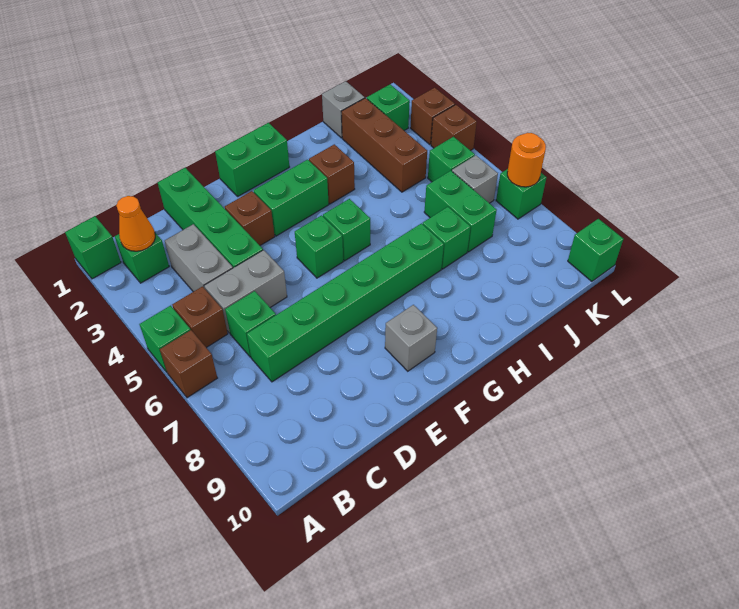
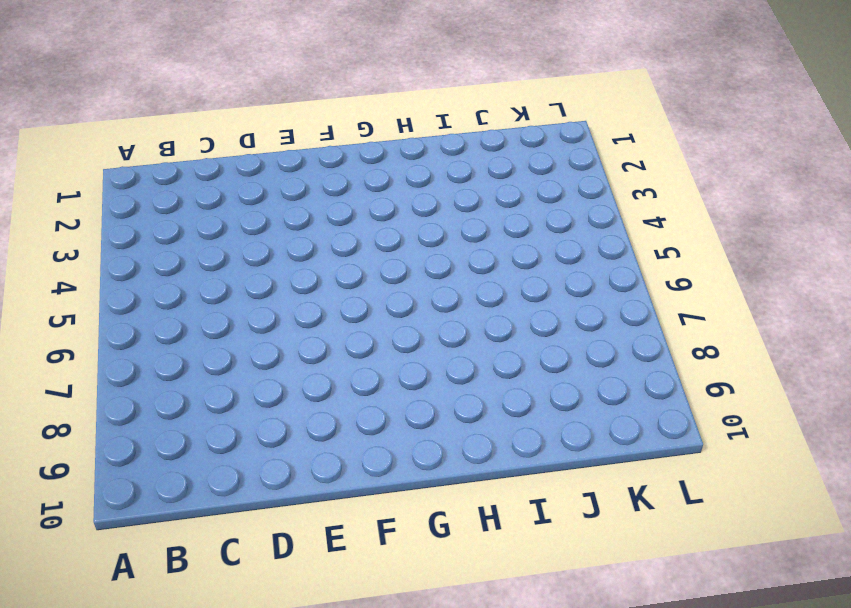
none -> green brick A1 level 1
none -> green brick A5 level 1
none -> brown brick A6 level 1
none -> green brick B2 level 1

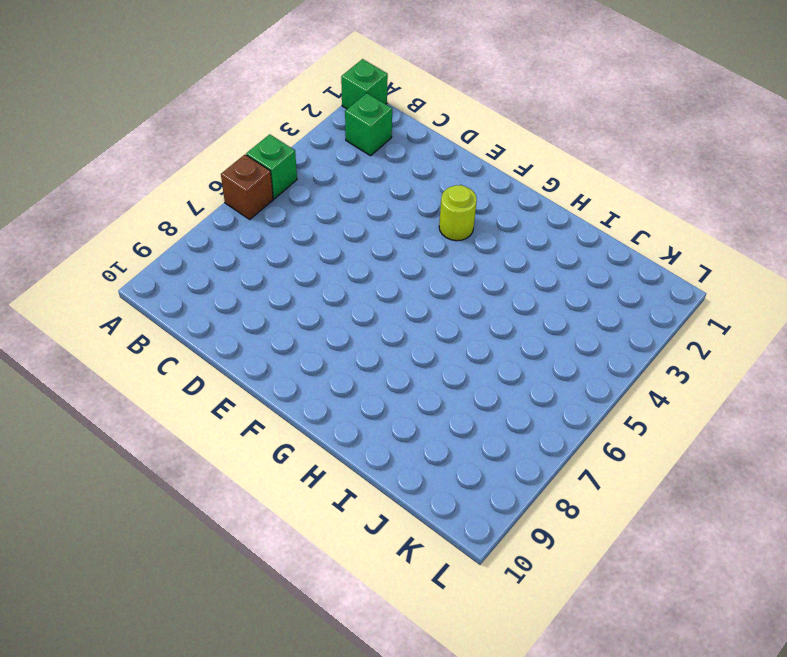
lime round brick F3 level 1 -> green brick F3:G3 level 1
none -> brown brick B5 level 1
none -> grey brick C3:C4 level 1
none -> grey brick C5:D5 level 1
none -> green brick C6 level 1

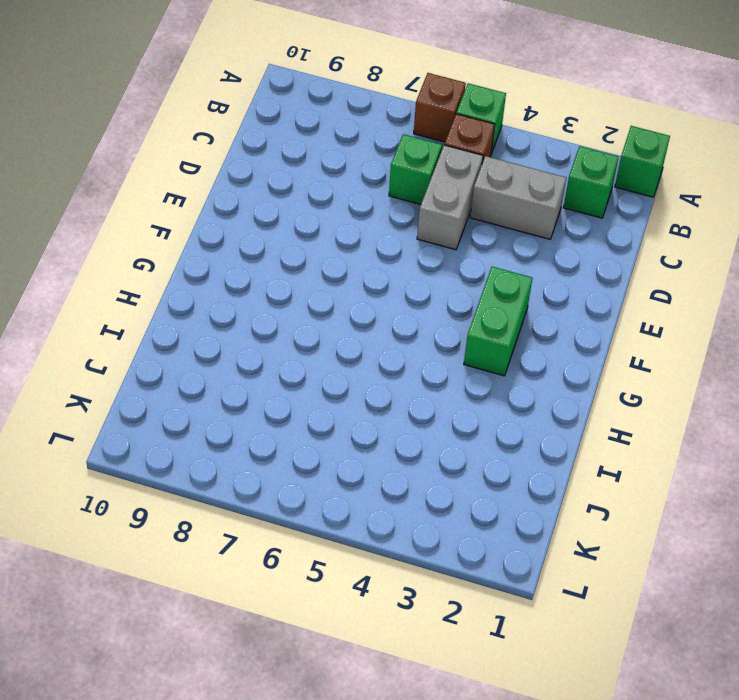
none -> green brick C7:H7 level 1
none -> green brick D1:D4 level 1
none -> brown brick E3 level 1
none -> green brick F1:G1 level 1

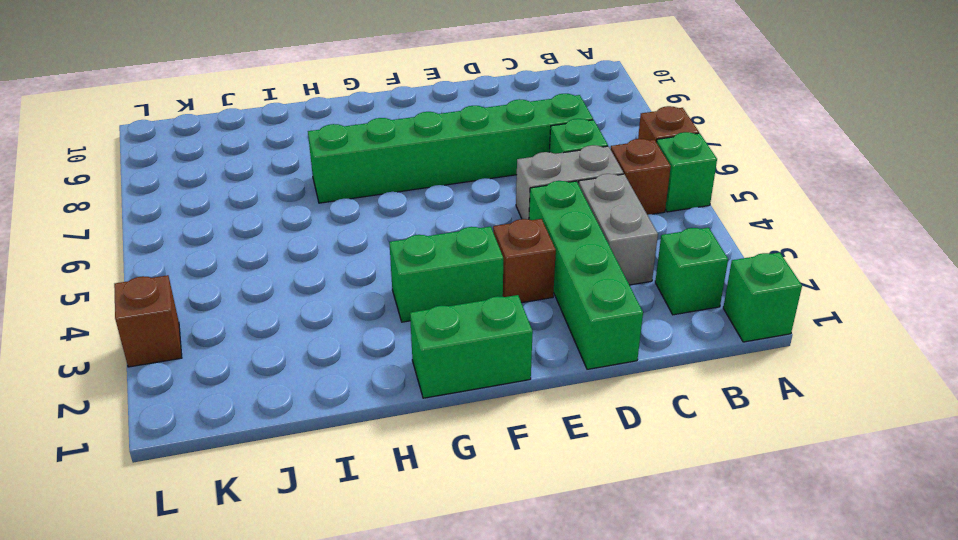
none -> green brick F5 level 1
none -> grey brick F9 level 1
none -> green brick G5 level 1
none -> brown brick H3 level 1

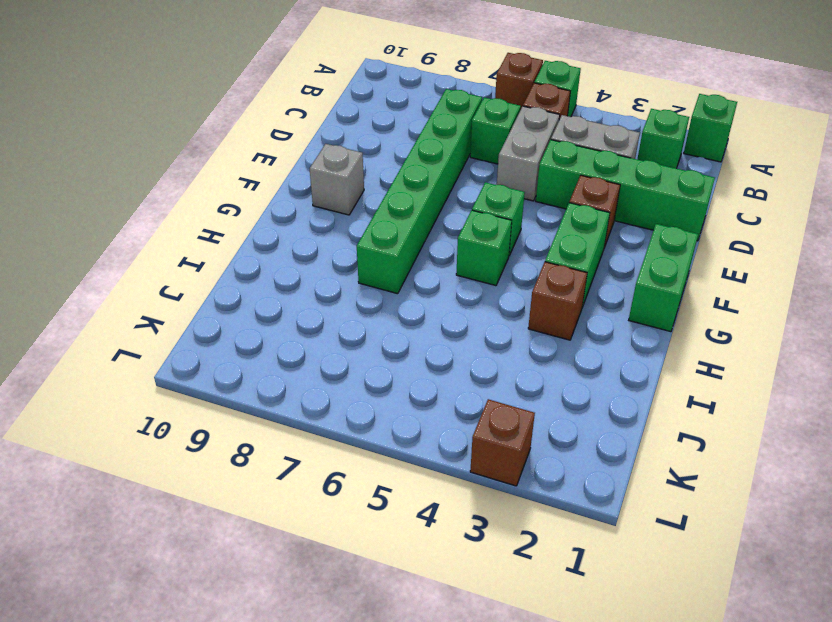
none -> green brick I7 level 1
none -> grey brick J1 level 1
none -> brown brick J2:J4 level 1
none -> green brick J6:J7 level 1

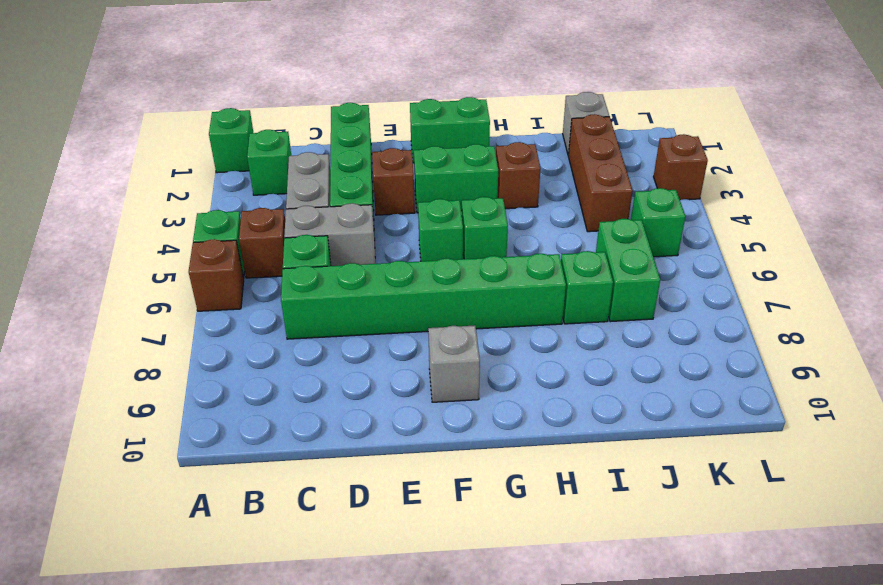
none -> green brick K2 level 1
none -> grey brick K6 level 1
none -> brown brick L4 level 1
none -> green brick L7 level 1

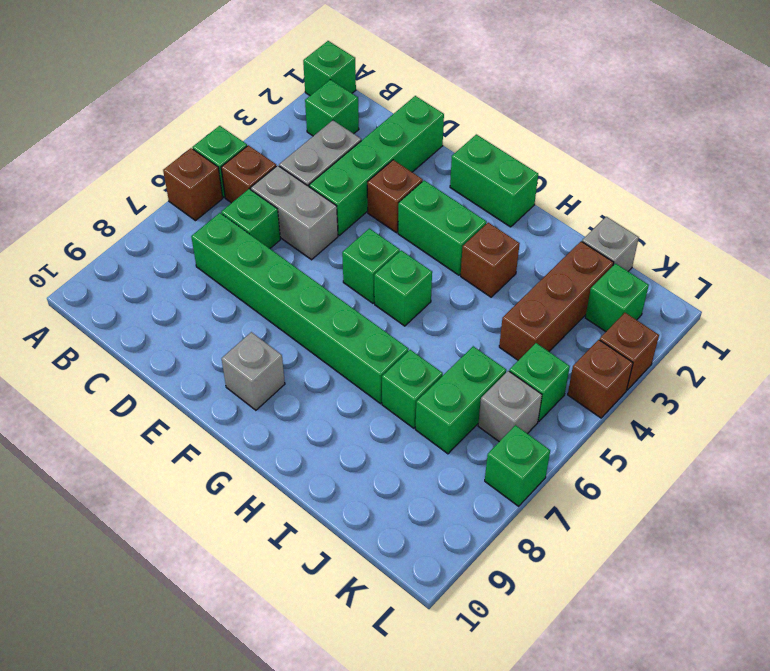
none -> green brick L10 level 1
none -> orange cone B2 level 2
none -> orange round brick L7 level 2

